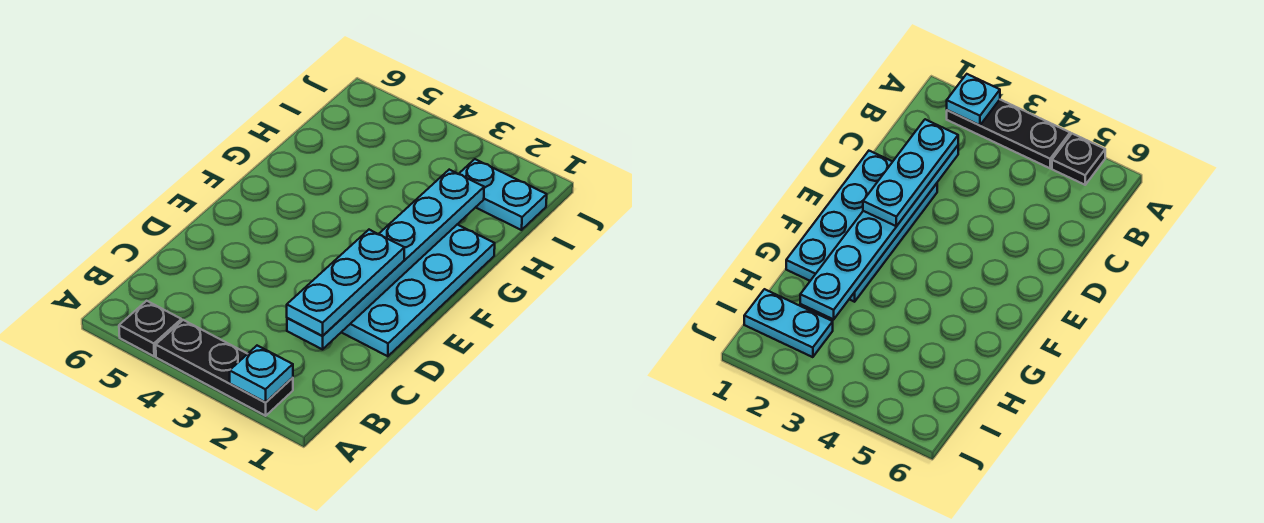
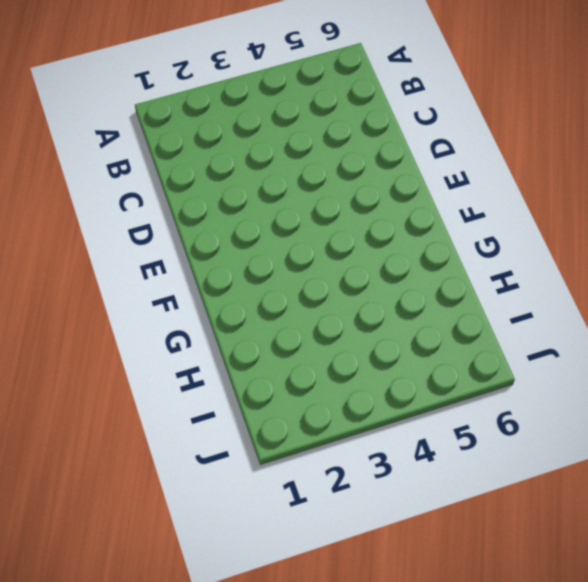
none -> black plate A2:A4 level 1
none -> black plate A5 level 1

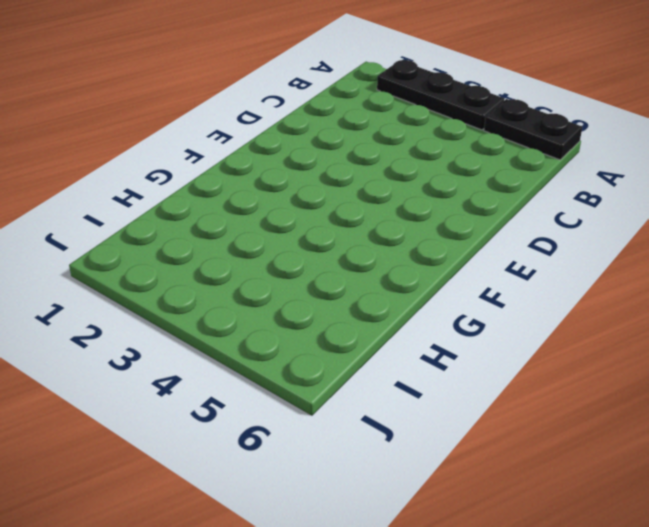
black plate A5:A6 level 1 -> black plate A5 level 1
none -> cyan plate D1:G2 level 1
none -> cyan plate I1:I2 level 1

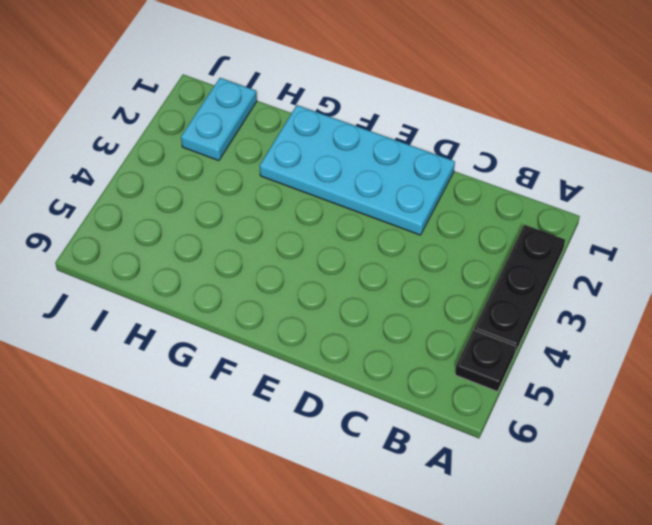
none -> cyan plate A2 level 2
none -> cyan plate C2:H2 level 2

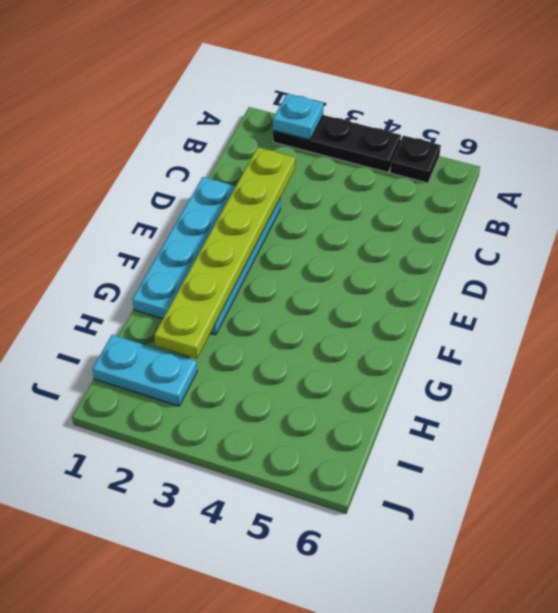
lime plate C2:H2 level 2 -> cyan plate C2:H2 level 2
none -> cyan plate C2:E2 level 3

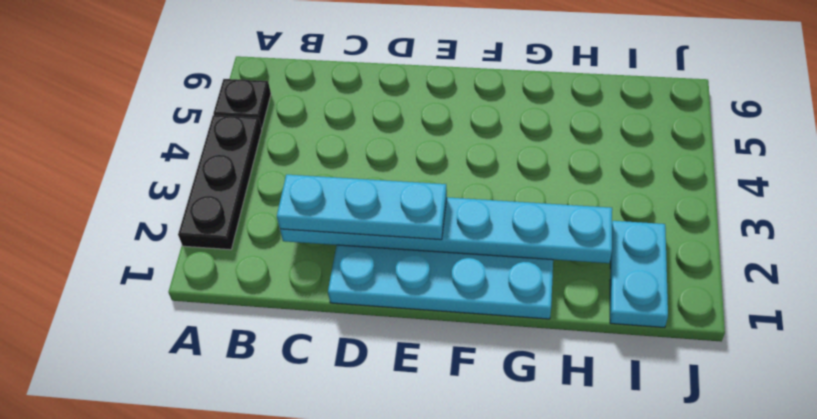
none -> cyan plate A2 level 2

